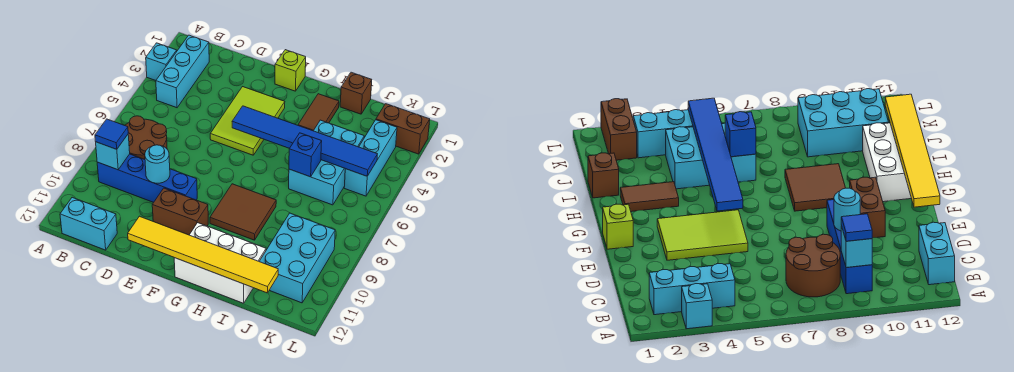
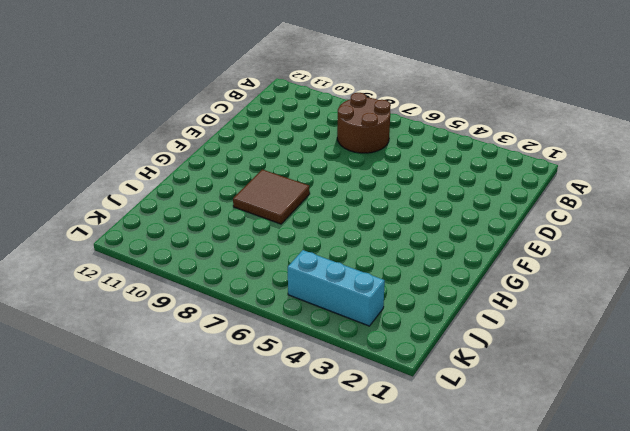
none -> cyan brick A3 level 1
none -> cyan brick B2:B4 level 1
none -> blue brick B9:E9 level 1

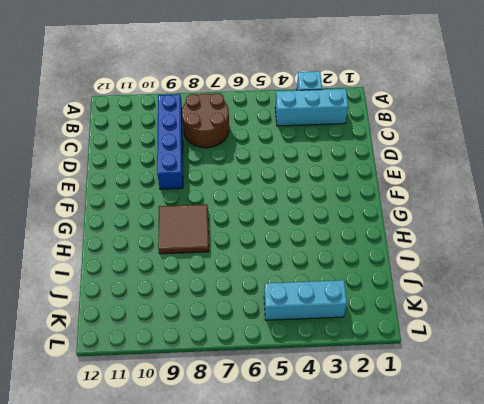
none -> cyan brick B12:C12 level 1
none -> lime tile E3:F5 level 1
none -> brown brick E10:F10 level 1

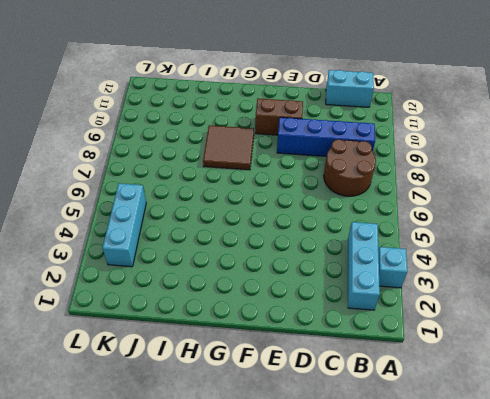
none -> lime tile E3:F5 level 1
none -> lime brick F1 level 1
none -> white brick G11:I12 level 1

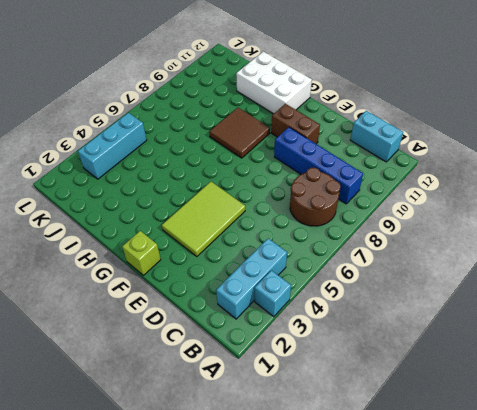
none -> brown tile H2:H3 level 1
none -> brown brick I1 level 1
none -> cyan brick I4:J6 level 1

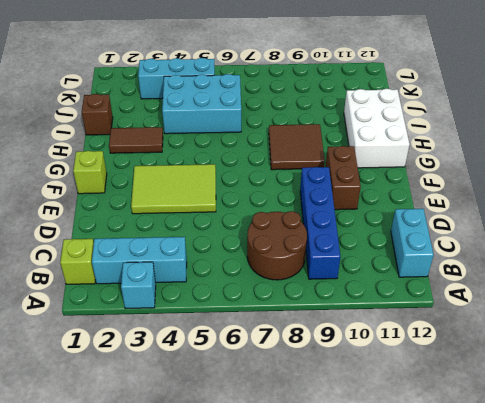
lime brick B1 level 1 -> none
none -> cyan brick J9:K11 level 1
none -> brown brick K2:L2 level 1
none -> cyan brick B9 level 2

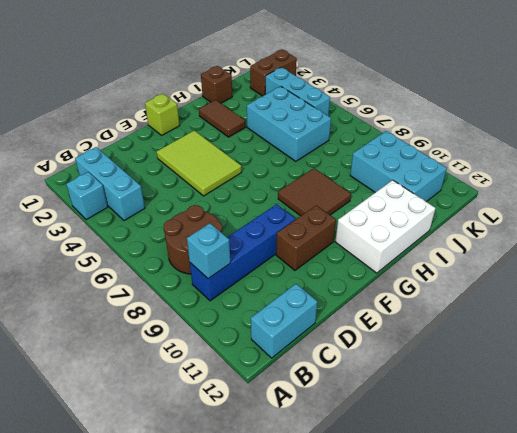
none -> cyan round brick D9 level 2
none -> yellow tile E12:J12 level 2
none -> blue tile F5:K5 level 2

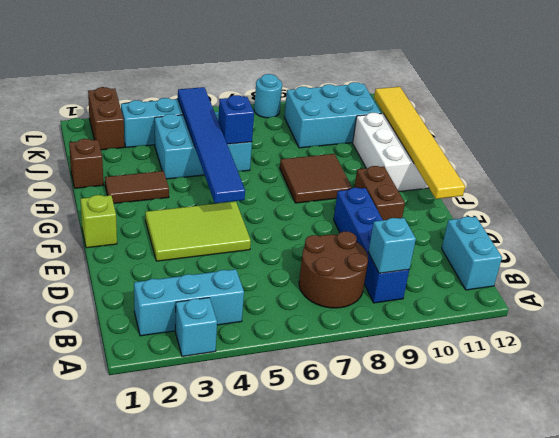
cyan round brick L8 level 1 -> cyan round brick D9 level 2
none -> blue tile B9 level 3

